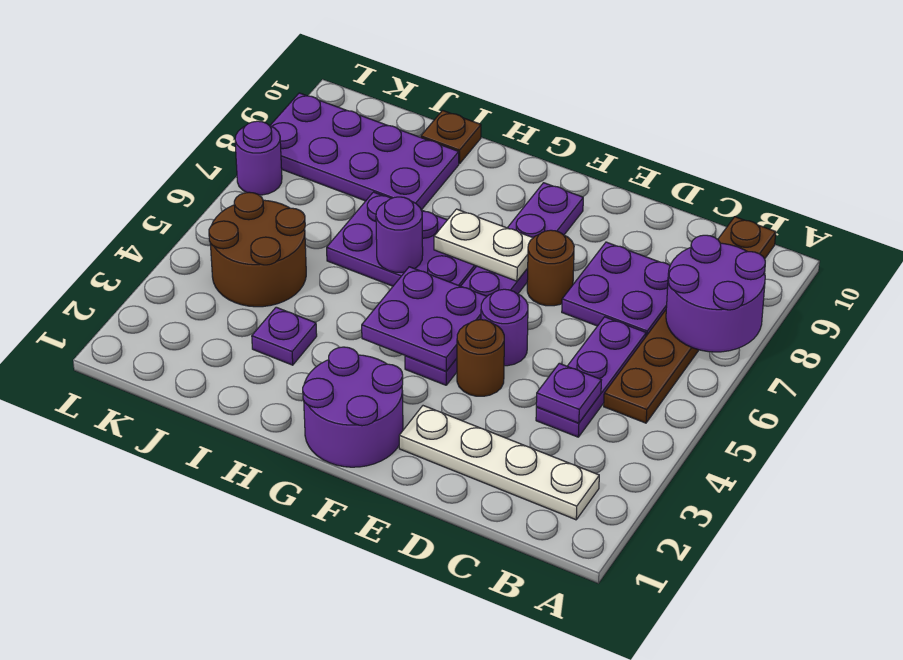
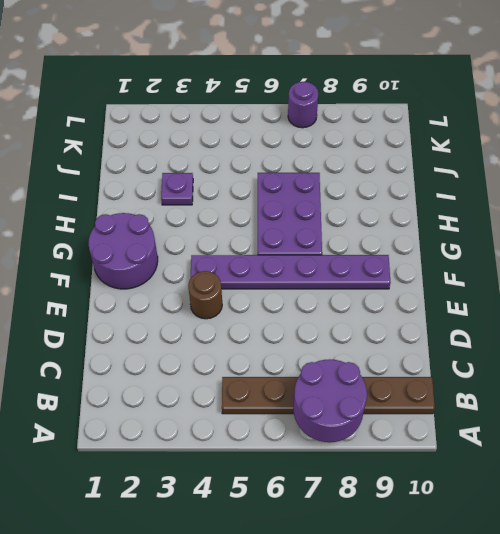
none -> white plate B2:E2 level 1
none -> purple plate C4:C6 level 1
none -> purple plate C7:D8 level 1

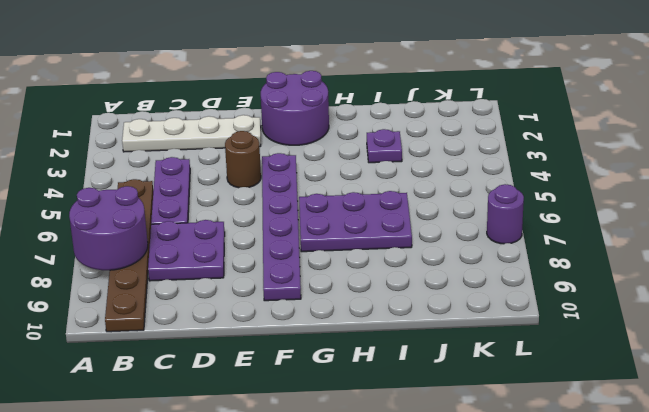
none -> purple round brick E5 level 1
none -> brown round brick E7 level 1
none -> purple plate I8:L9 level 1

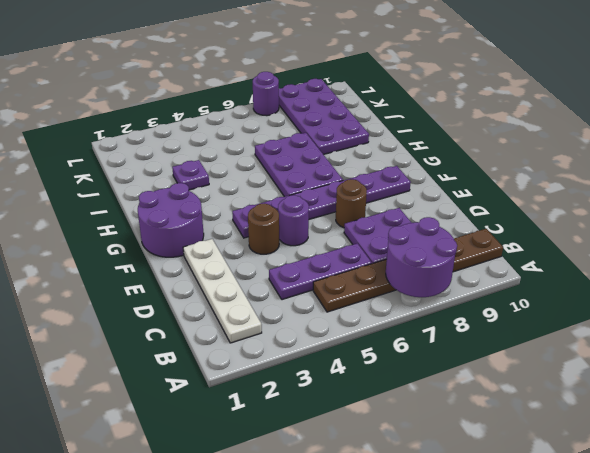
none -> brown plate I10 level 1
none -> brown round brick J4:K5 level 1
none -> purple plate C4 level 2

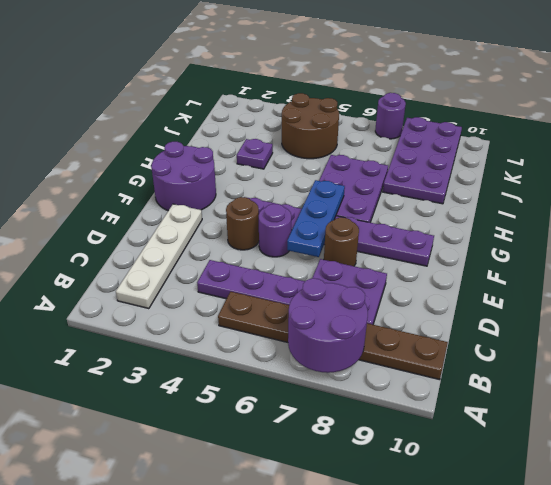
blue plate E6:G6 level 2 -> none
none -> brown plate I10 level 1
none -> purple plate C4 level 2
none -> purple plate F4:G5 level 2

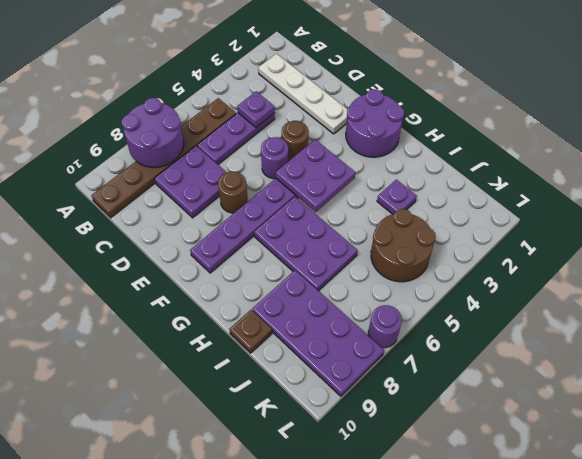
none -> white plate F7:G7 level 2
none -> purple round brick H6 level 2

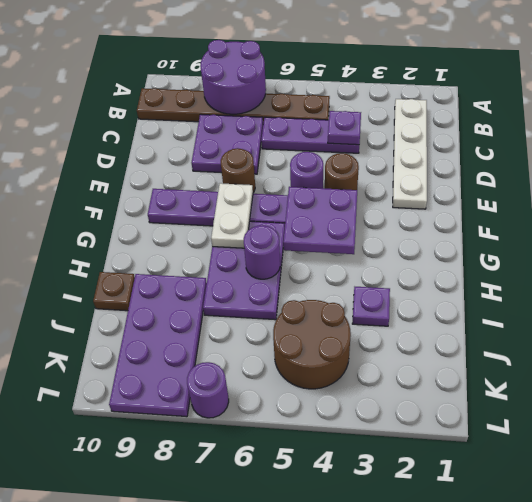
none -> purple round brick F1:G2 level 1

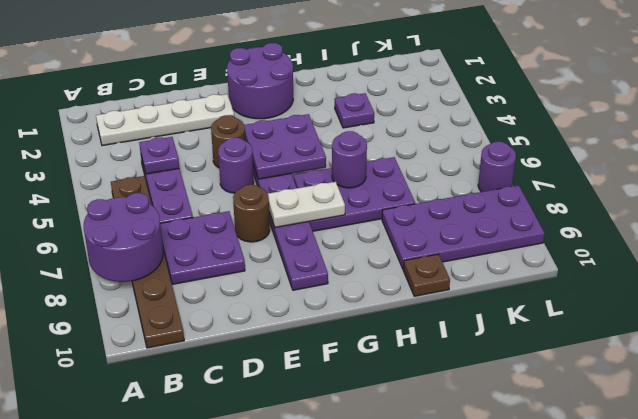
none -> brown round brick J4:K5 level 1

